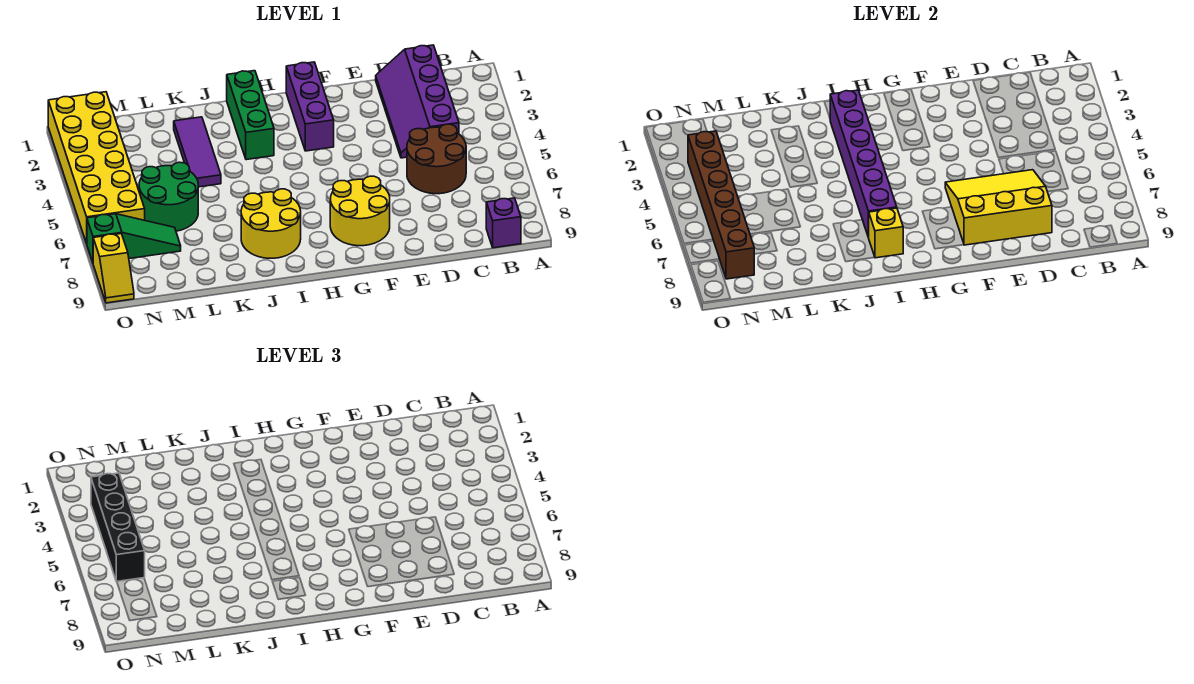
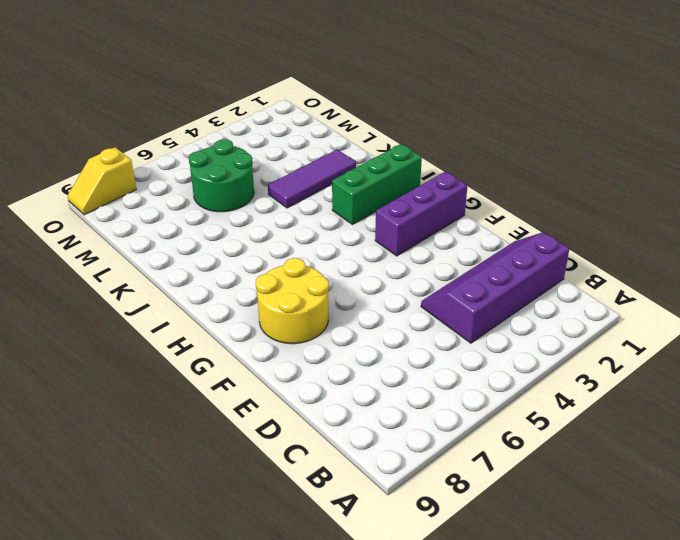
none -> purple brick B9 level 1
none -> brown round brick C5:D6 level 1
none -> yellow round brick I7:J8 level 1

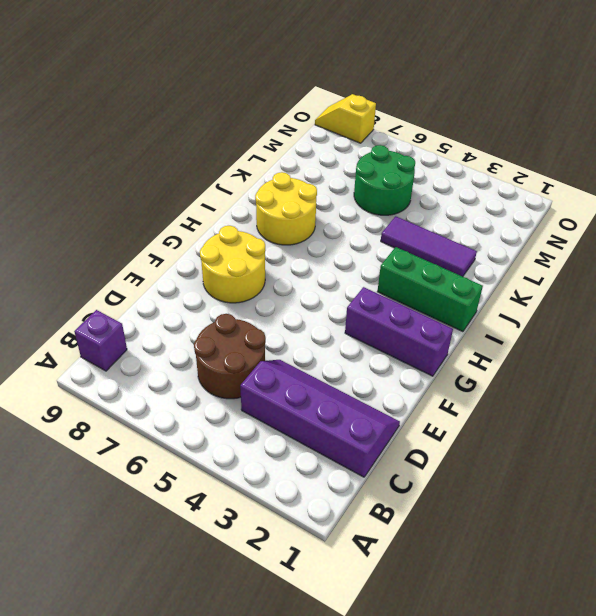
none -> green slope M7:O7 level 1 top O
none -> yellow brick N1:O6 level 1
none -> yellow slope D6:F8 level 2 top 8

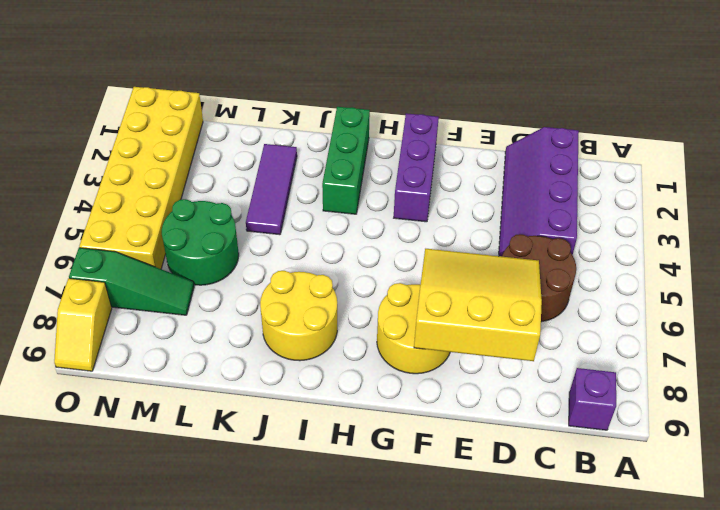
none -> purple brick I2:I7 level 2
none -> yellow brick I8 level 2
none -> brown brick N3:N8 level 2

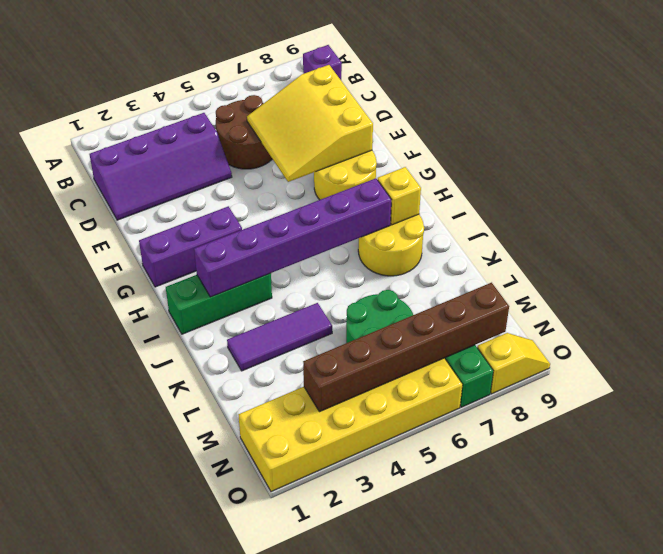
none -> black brick N3:N6 level 3

